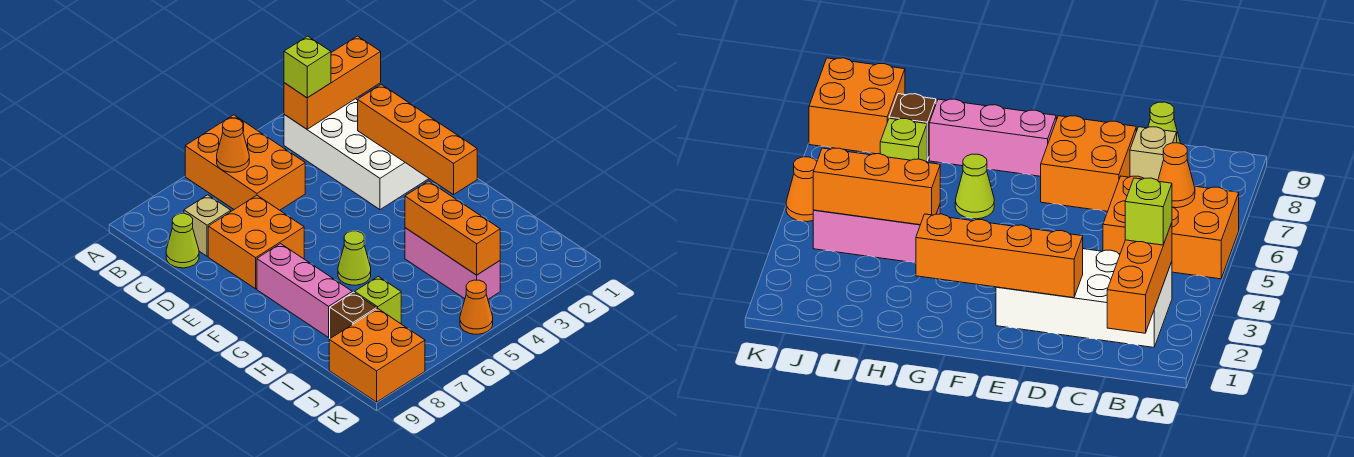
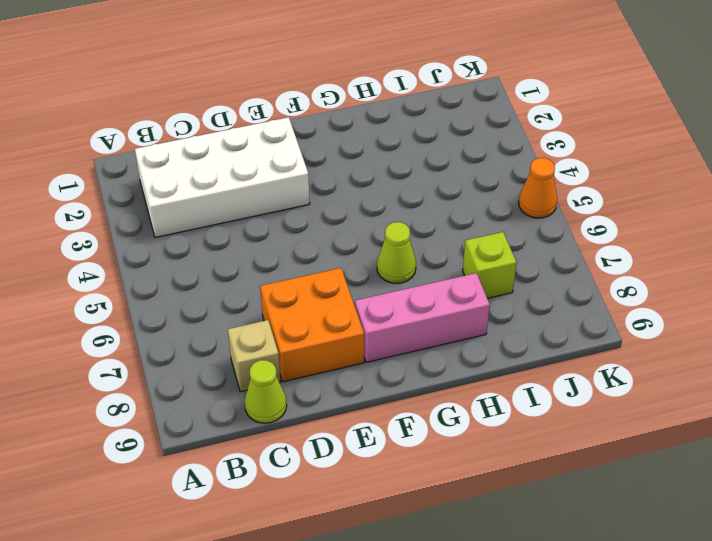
none -> orange brick A5:C6 level 1
none -> pink brick H4:J4 level 1
none -> brown brick I8 level 1

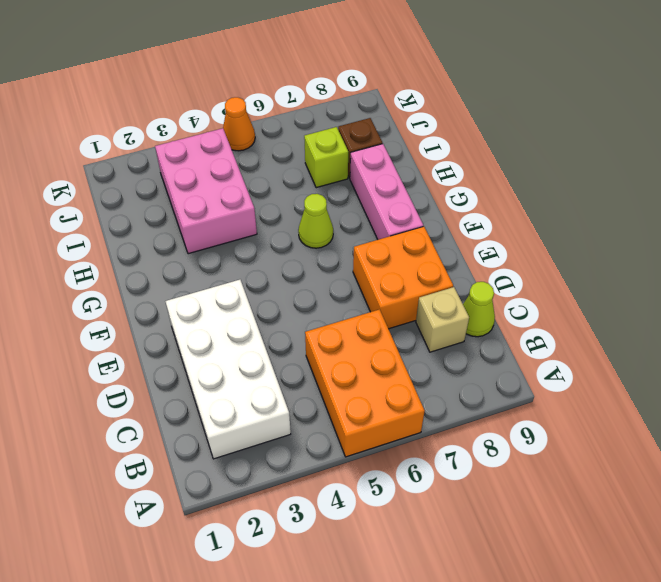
pink brick H3:J4 level 1 -> pink brick H4:J4 level 1
none -> orange brick J8:K9 level 1
none -> orange brick B1:B3 level 2
none -> orange cone B6 level 2

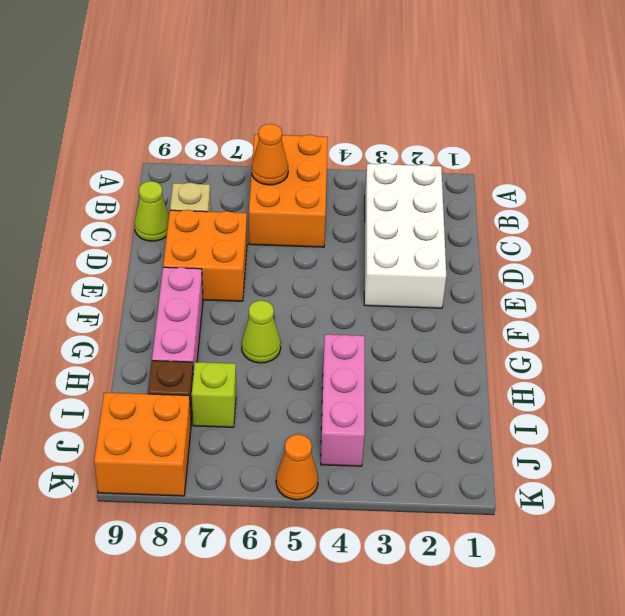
none -> orange brick B1:B3 level 2
none -> orange brick D2:G2 level 2
none -> orange brick H4:J4 level 2

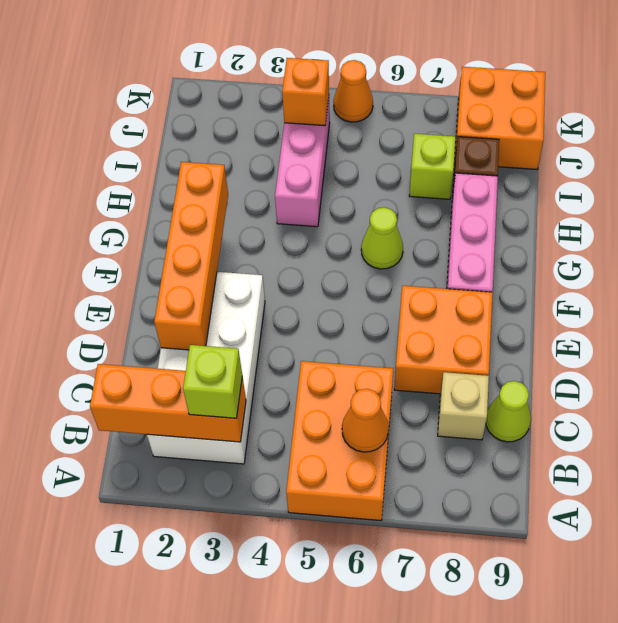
orange brick J4 level 2 -> orange brick H4:J4 level 2

